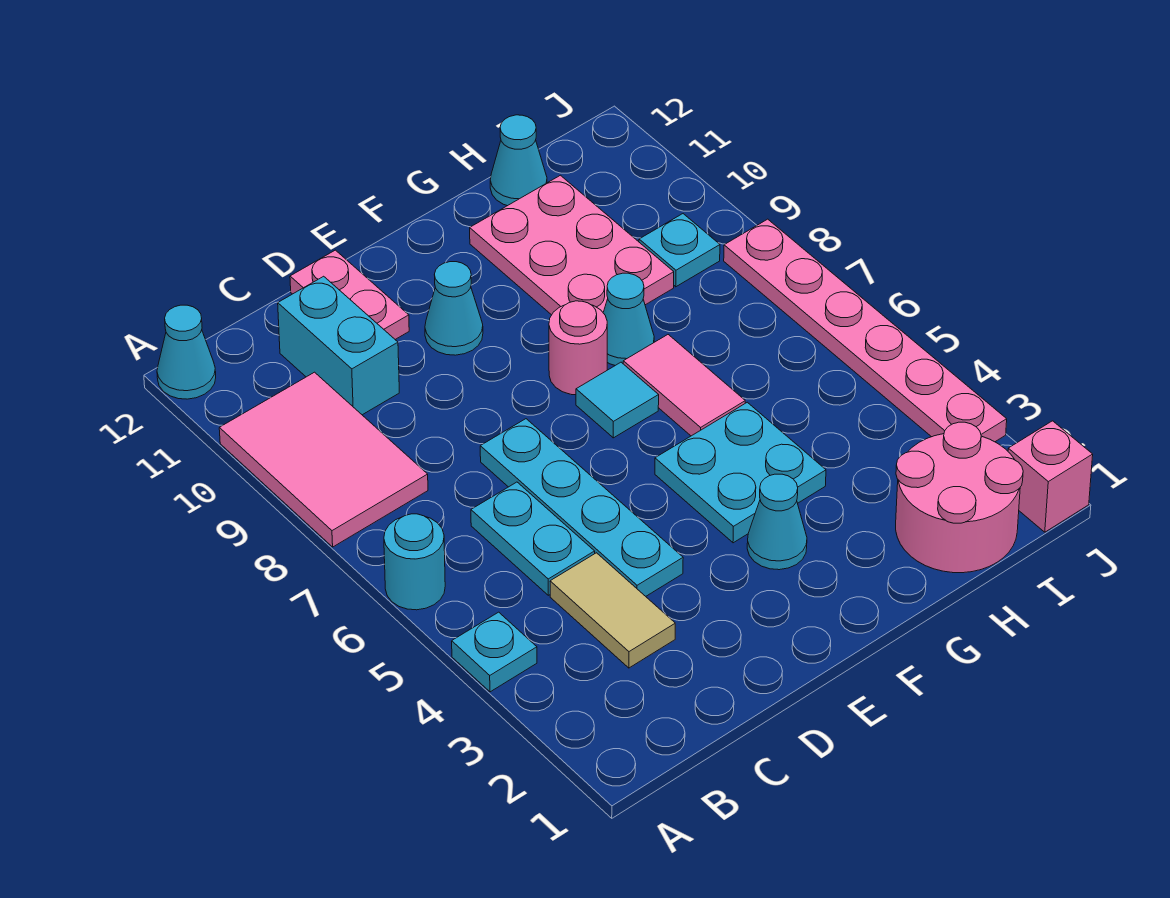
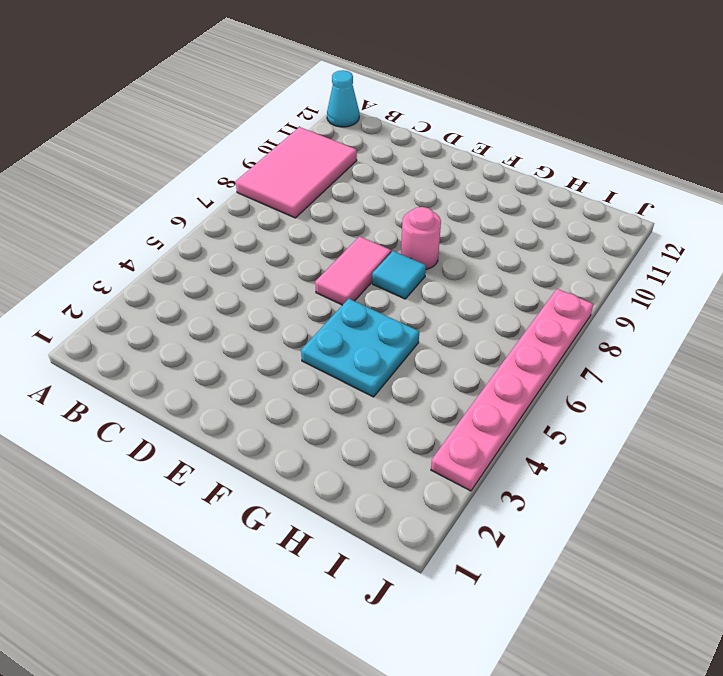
pink tile E6:E7 level 1 -> pink tile G6:G7 level 1
none -> cyan plate A4 level 1
none -> cyan round brick A6 level 1
none -> tan tile C3:C4 level 1

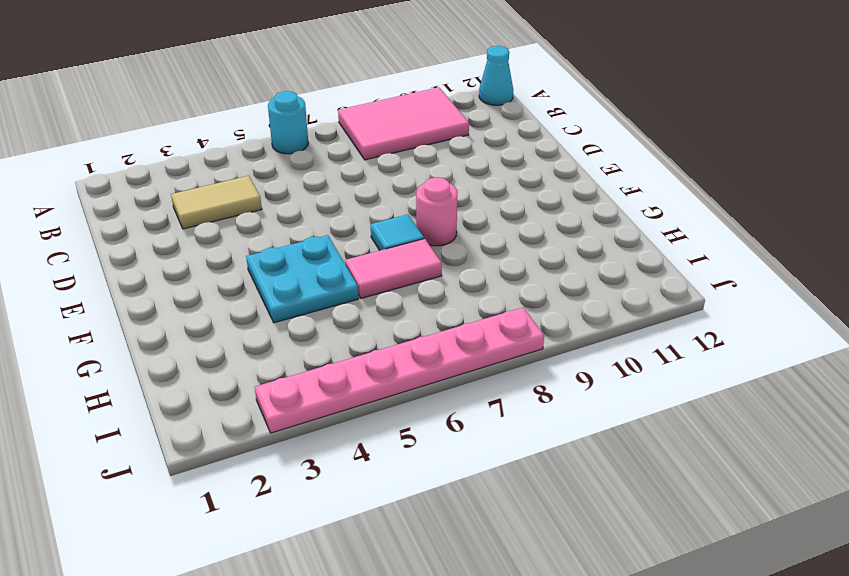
none -> cyan plate A4 level 1
none -> cyan plate C5:C6 level 1
none -> cyan brick C10:C11 level 1

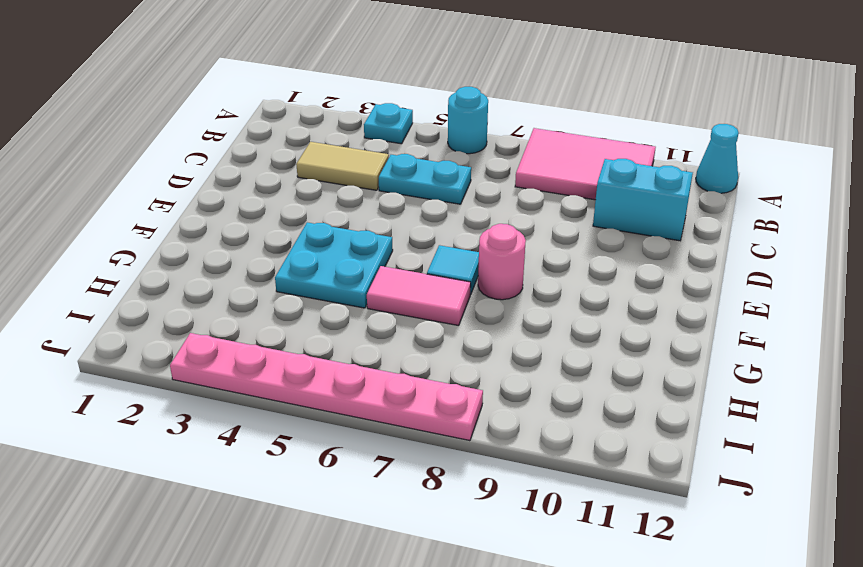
none -> cyan plate D4:D7 level 1
none -> pink plate D11:D12 level 1
none -> cyan cone E10 level 1

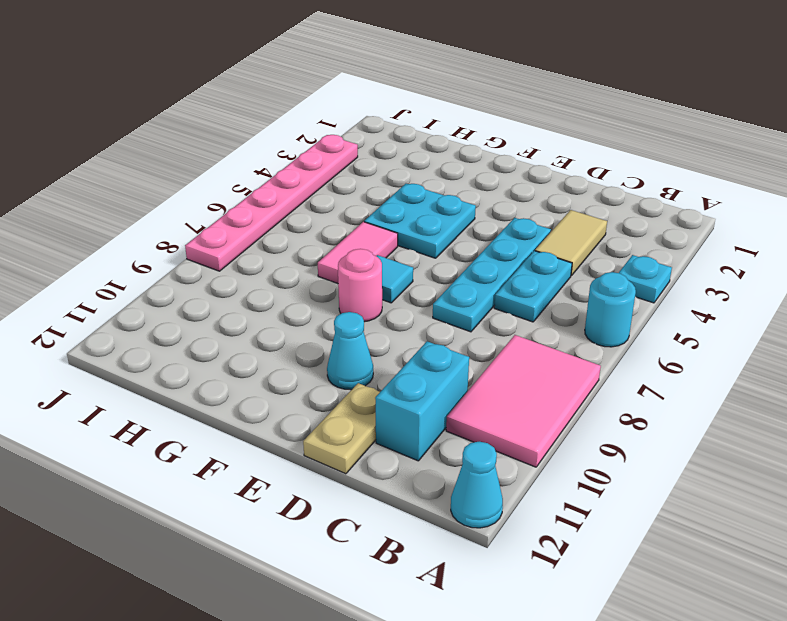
tan plate D11:D12 level 1 -> pink plate D11:D12 level 1
none -> cyan cone F3 level 1
none -> cyan cone G8 level 1
none -> pink plate G9:H11 level 1

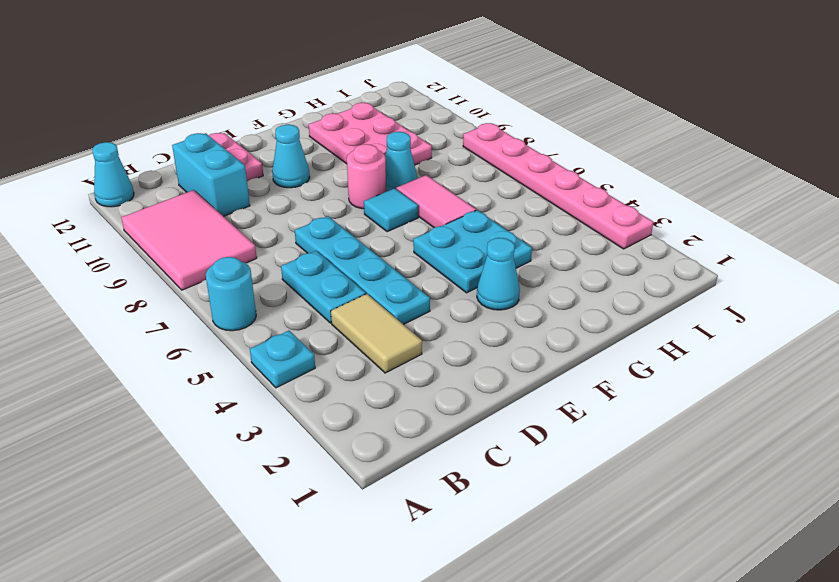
none -> pink round brick H1:I2 level 1
none -> cyan cone H12 level 1
none -> cyan plate I9 level 1

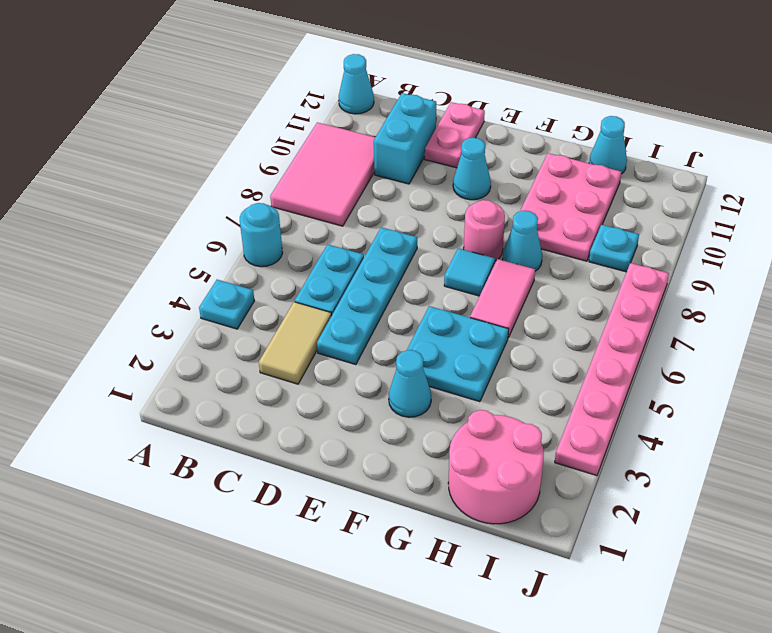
none -> pink brick J1 level 1

